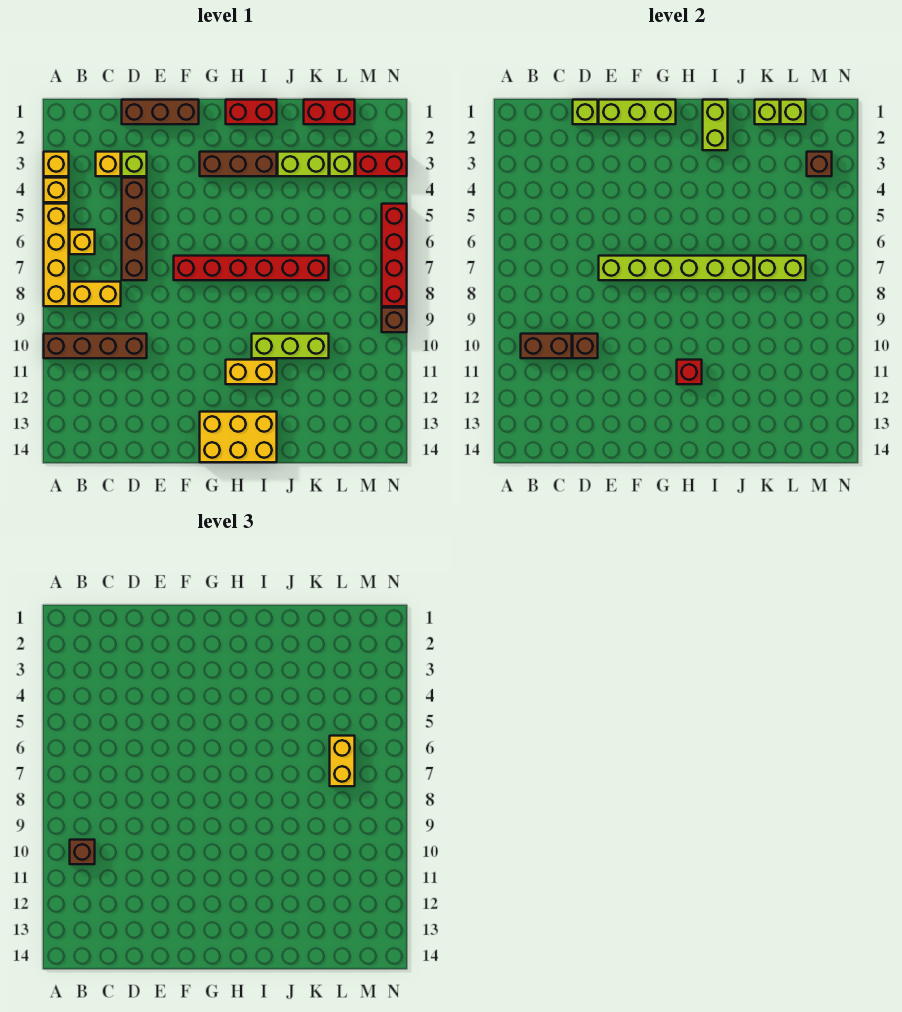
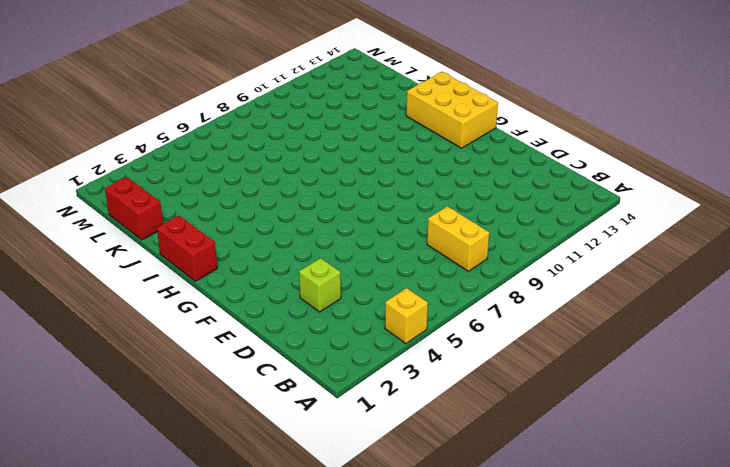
none -> yellow brick A3 level 1
none -> yellow brick A5:A8 level 1
none -> brown brick A10:D10 level 1
none -> yellow brick B6 level 1

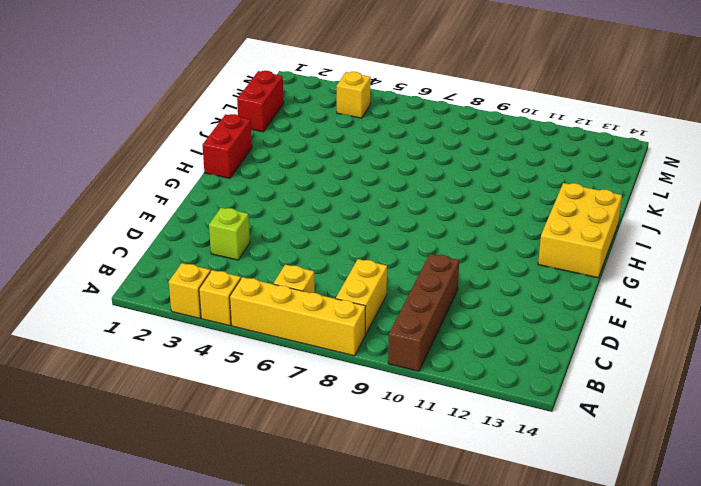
yellow brick M4 level 1 -> yellow brick C3 level 1
none -> brown brick D1:F1 level 1
none -> brown brick D4:D7 level 1
none -> red brick F7:K7 level 1
none -> brown brick G3:I3 level 1

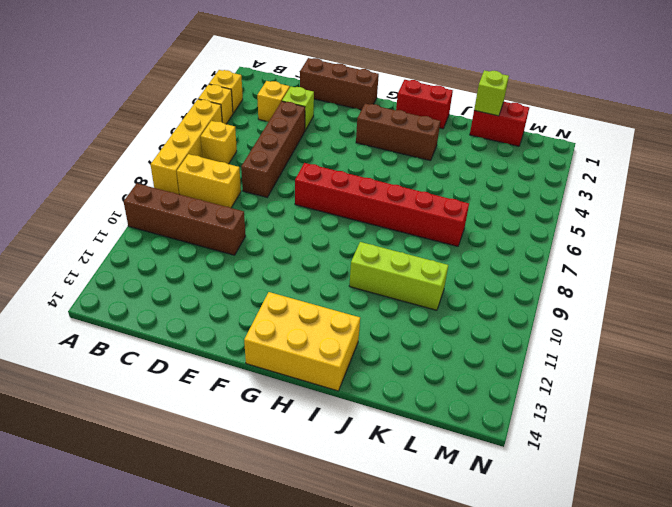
none -> yellow brick H11:I11 level 1
none -> lime brick J3:K3 level 1
none -> lime brick L3 level 1
none -> red brick M3:N3 level 1

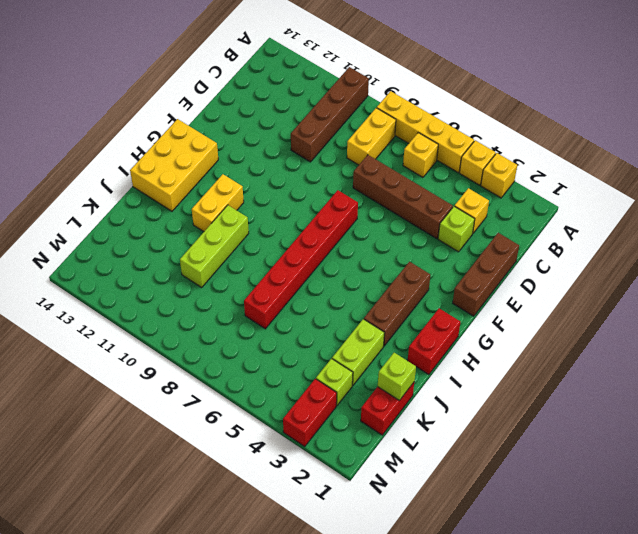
none -> red brick N5:N8 level 1
none -> brown brick N9 level 1
none -> brown brick B10:C10 level 2
none -> lime brick D1 level 2

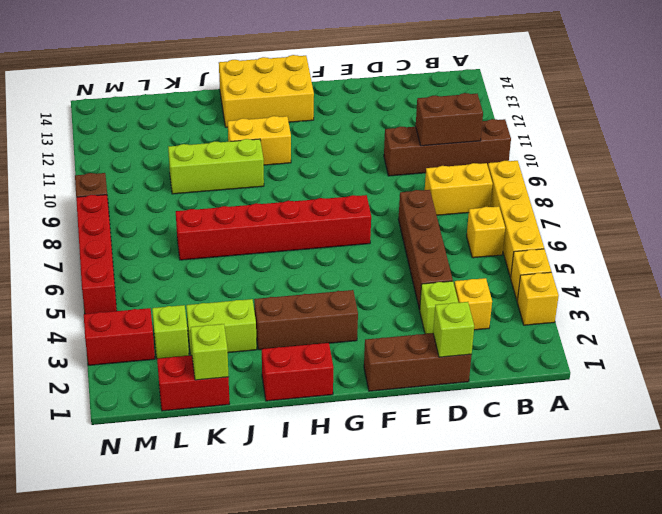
none -> brown brick D10 level 2
none -> lime brick E1:G1 level 2
none -> lime brick E7:J7 level 2
none -> red brick H11 level 2

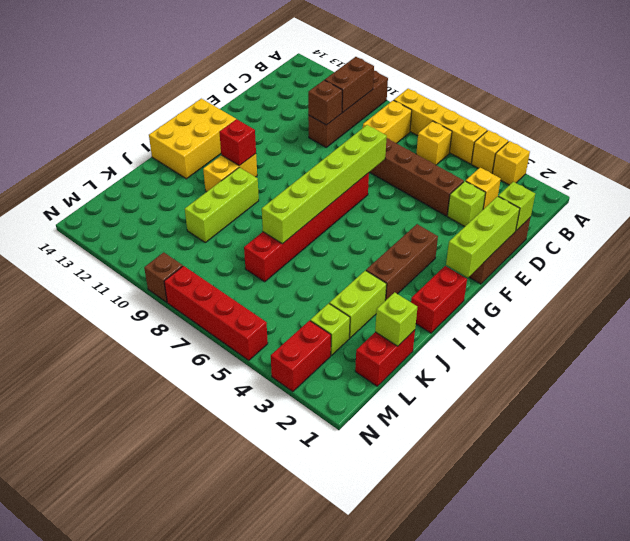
none -> lime brick I1:I2 level 2
none -> lime brick K7:L7 level 2
none -> lime brick L1 level 2
none -> brown brick M3 level 2

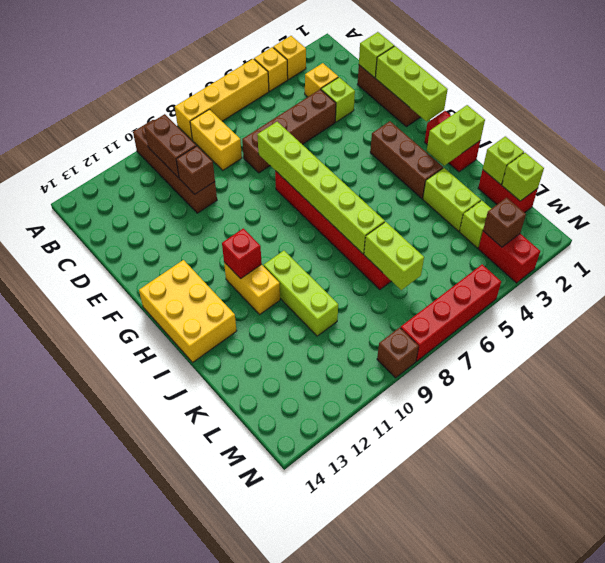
none -> yellow brick B6 level 1
none -> brown brick B10 level 3
none -> yellow brick L6:L7 level 3

